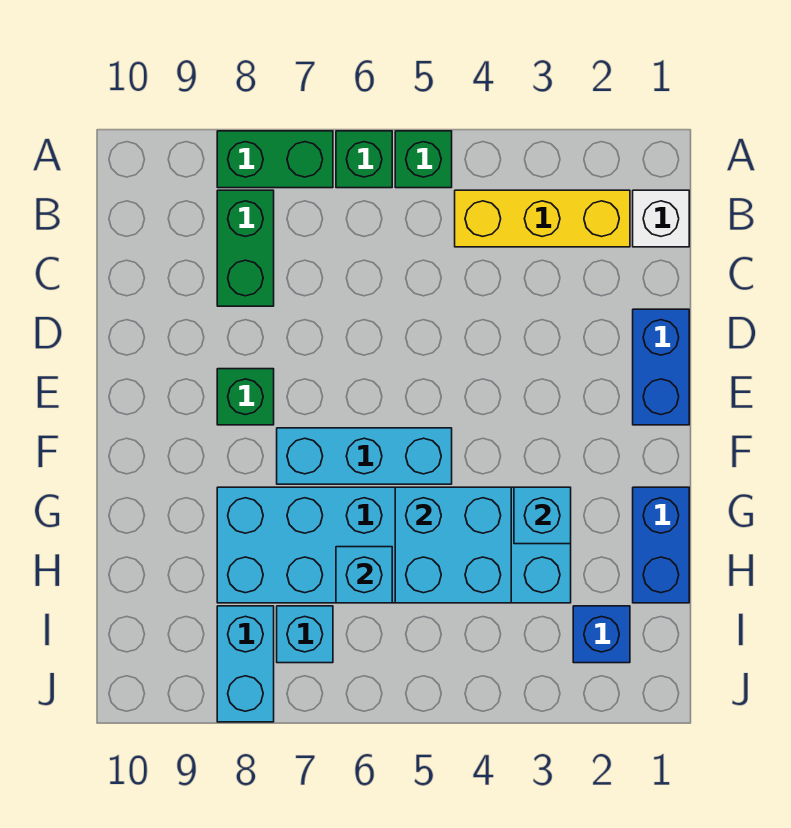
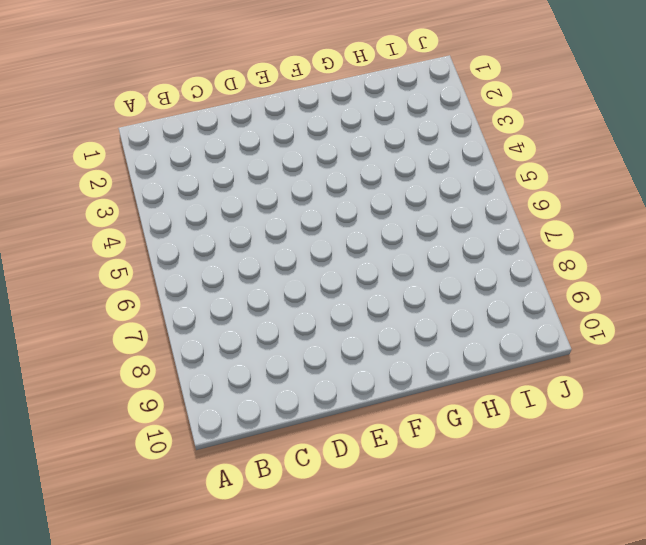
none -> green brick A5 level 1
none -> green brick A6 level 1
none -> green brick A7:A8 level 1

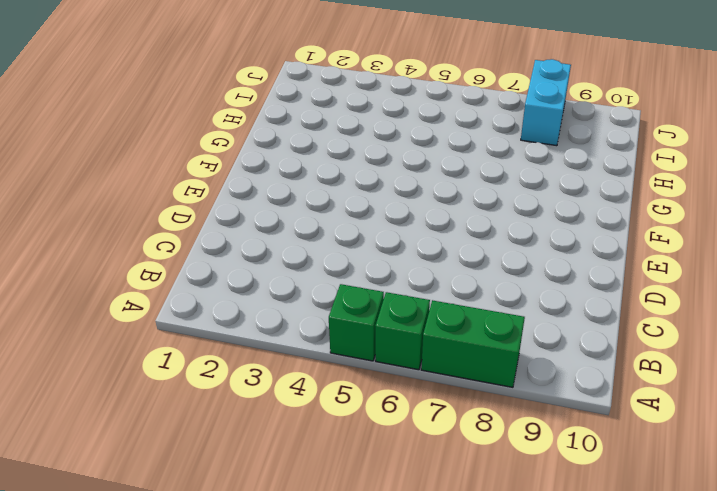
none -> white brick B1 level 1
none -> yellow brick B2:B4 level 1
none -> green brick B8:C8 level 1

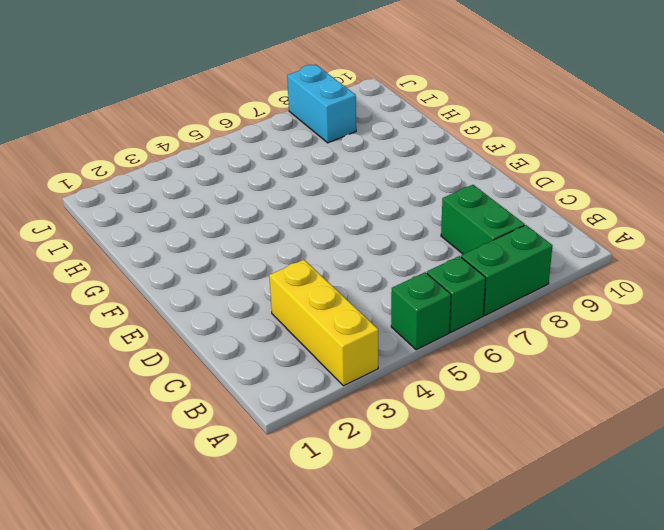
yellow brick A3:C3 level 1 -> yellow brick B2:B4 level 1
none -> white brick B1 level 1
none -> blue brick D1:E1 level 1
none -> green brick E8 level 1

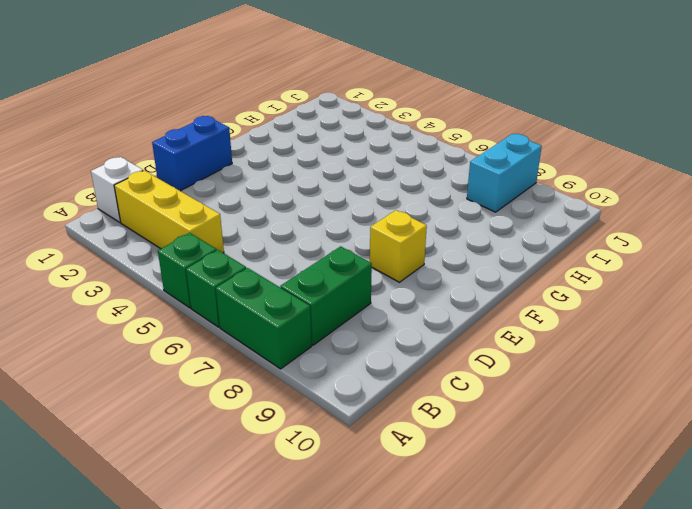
yellow brick E8 level 1 -> green brick E8 level 1
none -> cyan brick F5:F7 level 1
none -> blue brick G1:H1 level 1
none -> cyan brick G3:H8 level 1

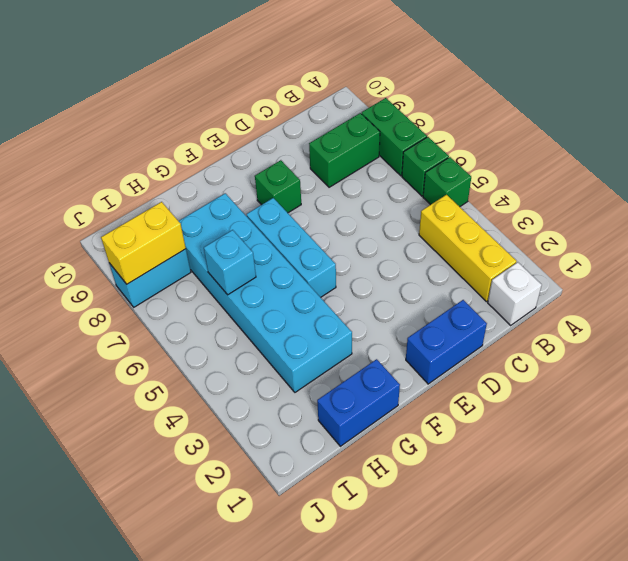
yellow brick I8:J8 level 2 -> none
none -> blue brick I2 level 1
none -> cyan brick I7 level 1
none -> cyan brick G3 level 2

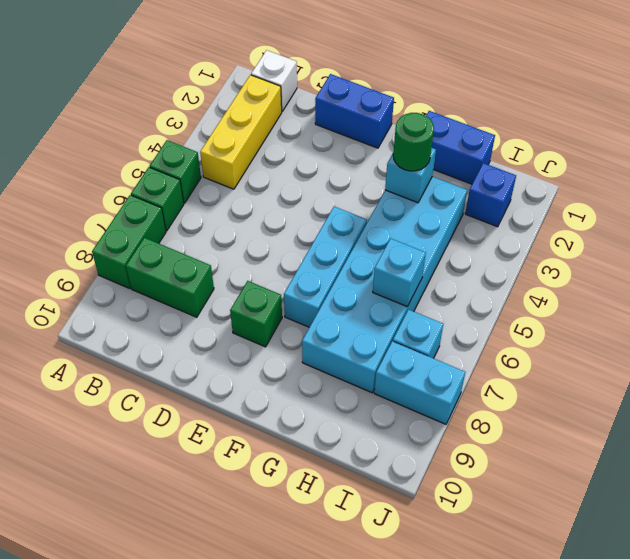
green round brick G3 level 3 -> none
none -> cyan brick G4:H5 level 2

